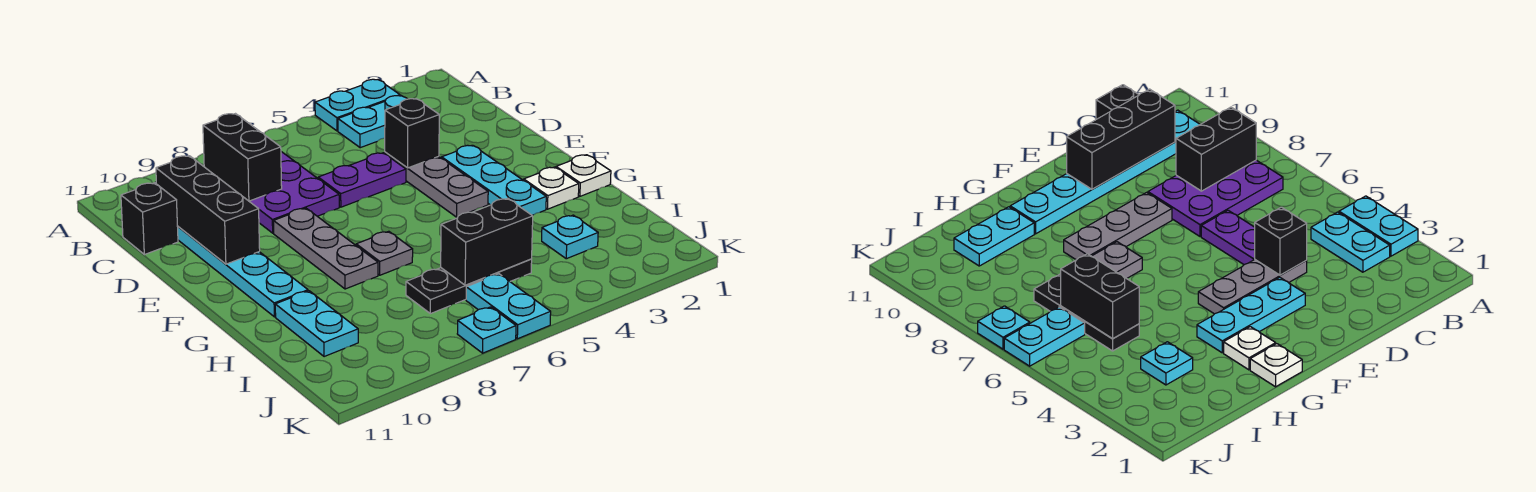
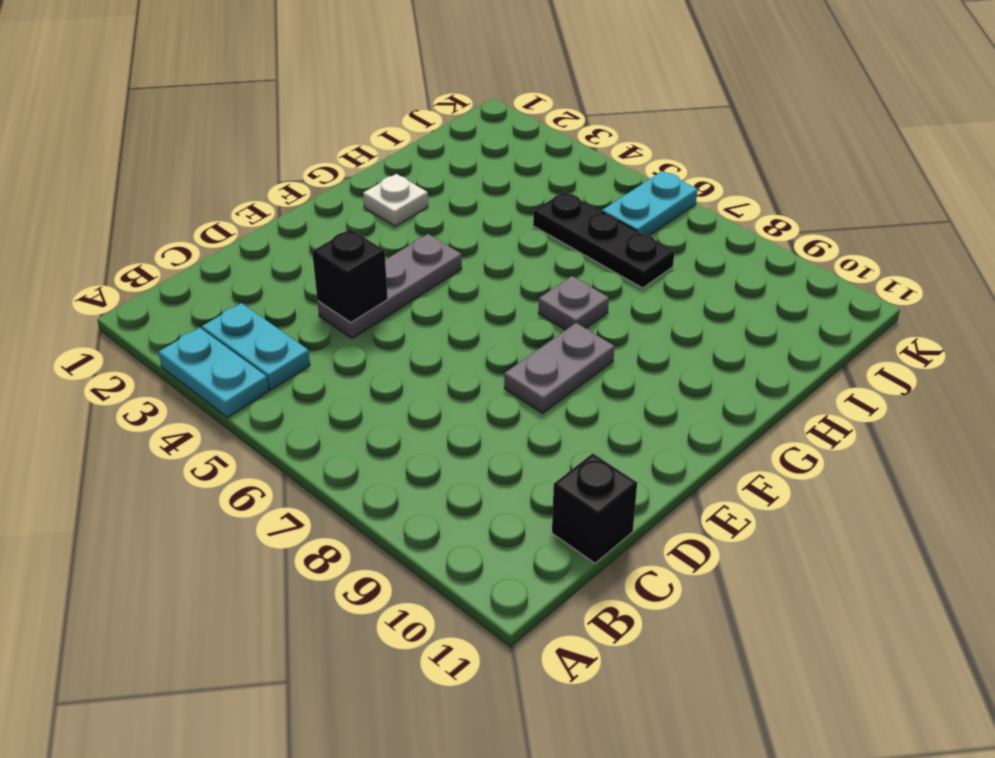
grey plate E8:F8 level 1 -> grey plate E8:G8 level 1
none -> purple plate B7:D8 level 1
none -> cyan plate B10:G10 level 1
none -> purple plate D5:D6 level 1

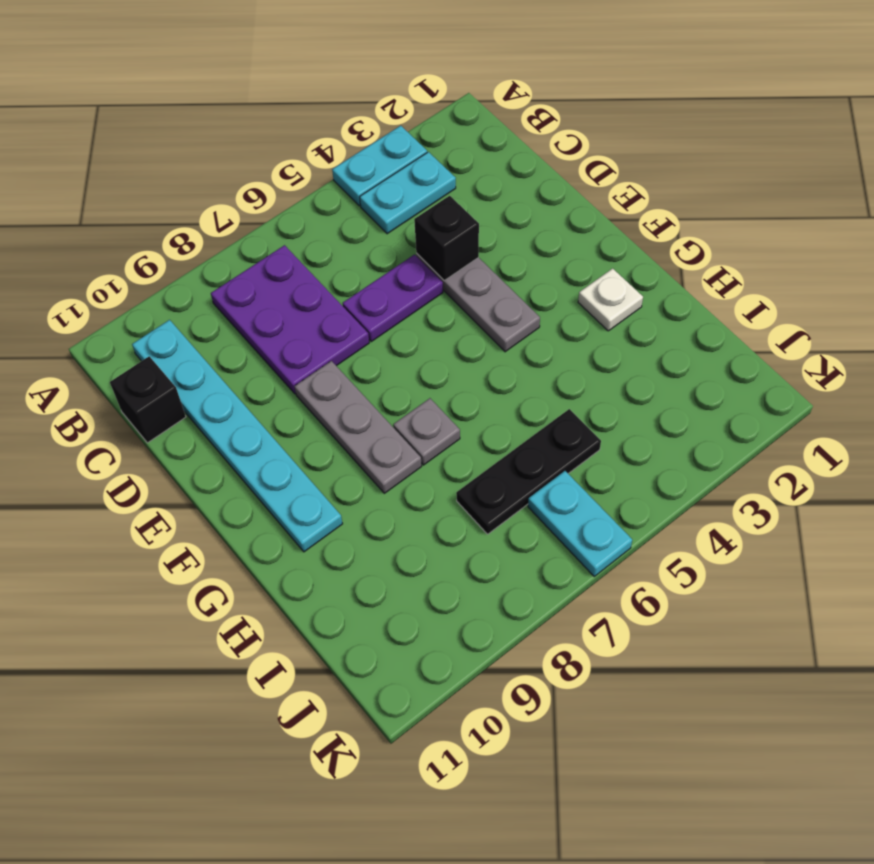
none -> cyan plate E3:G3 level 1
none -> white plate G1 level 1
none -> cyan plate H10:I10 level 1

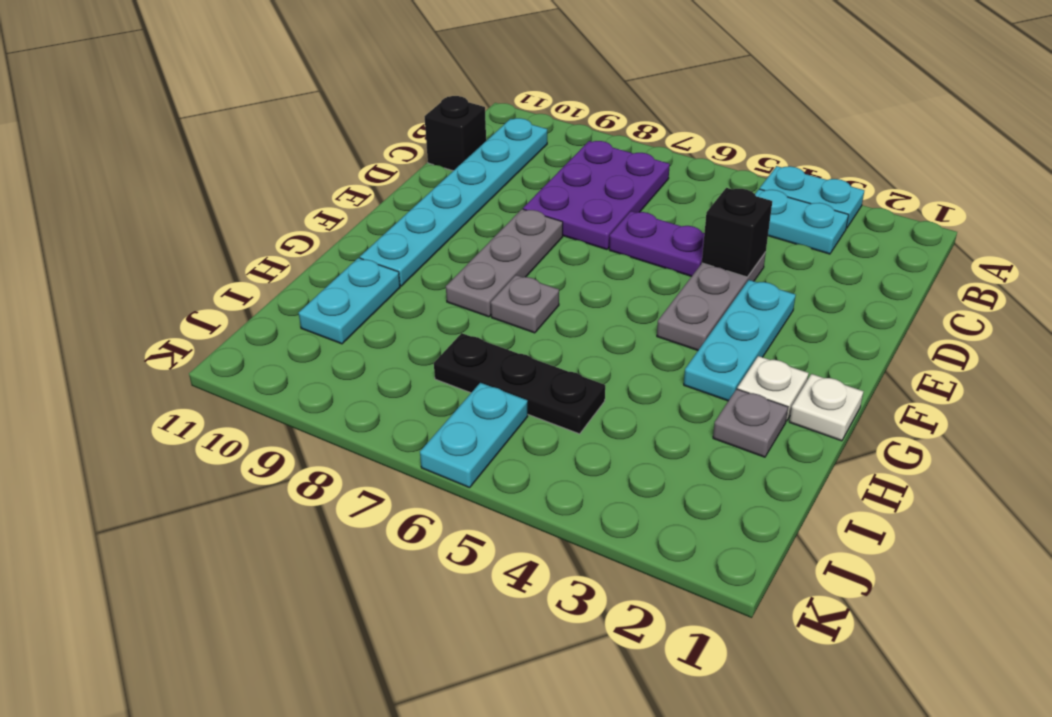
grey plate H2 level 1 -> none
none -> cyan plate I3 level 1
none -> cyan plate K7 level 1
none -> black brick B8:C8 level 2

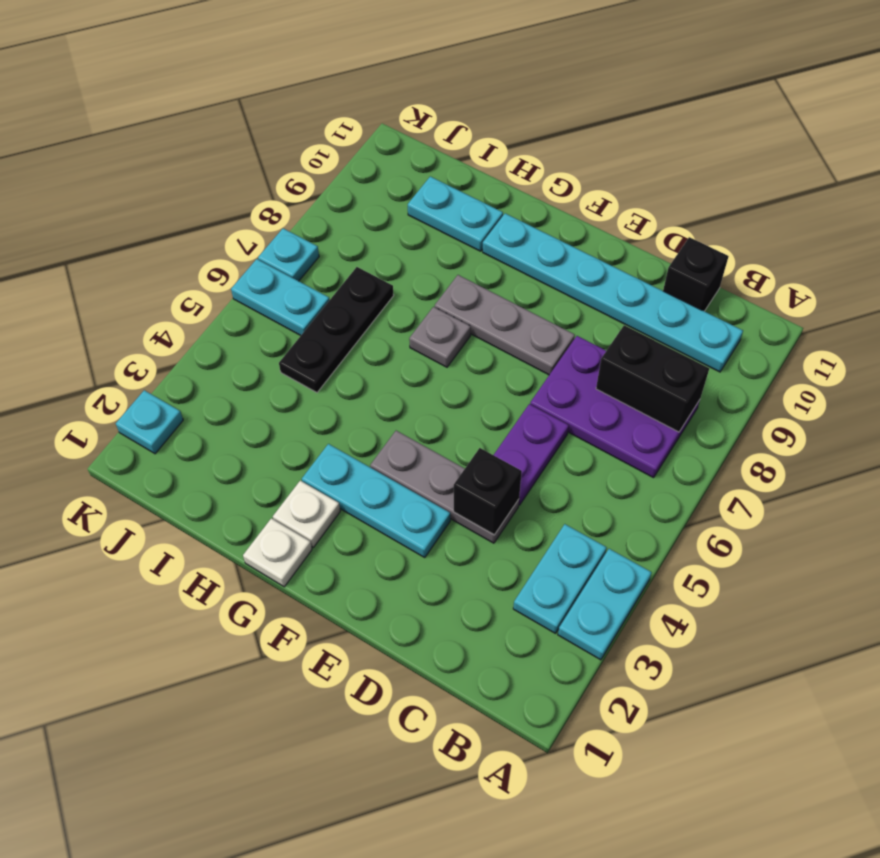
cyan plate K2 level 1 -> cyan plate I3 level 1
none -> black brick C10:E10 level 2
none -> black brick I5:I6 level 2

